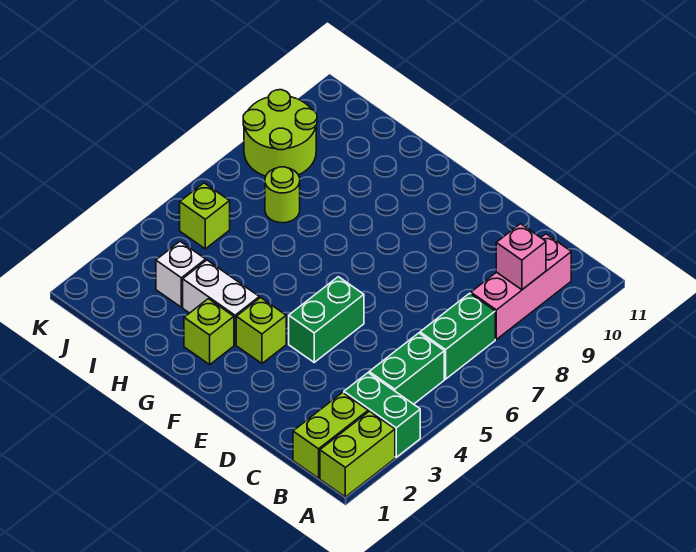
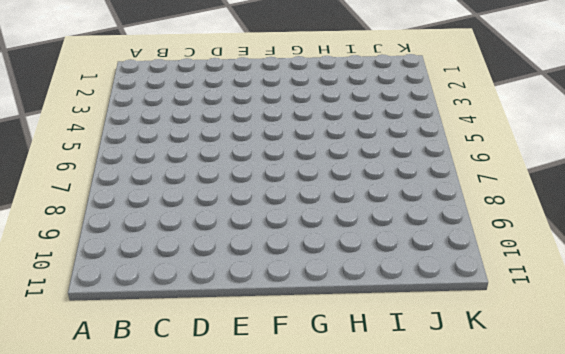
none -> lime brick A1:A2 level 1
none -> green brick A3:B3 level 1
none -> lime brick B1:B2 level 1

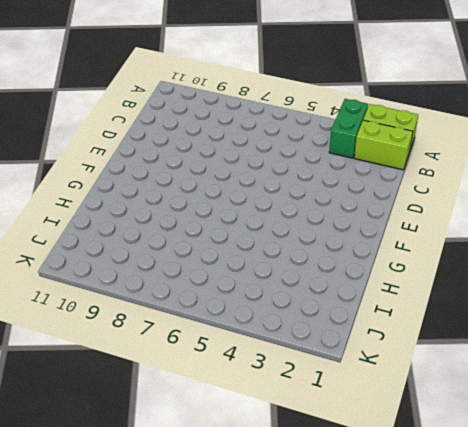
none -> green brick B4:B5 level 1
none -> green brick B6:B7 level 1
none -> pink brick B8:B10 level 1

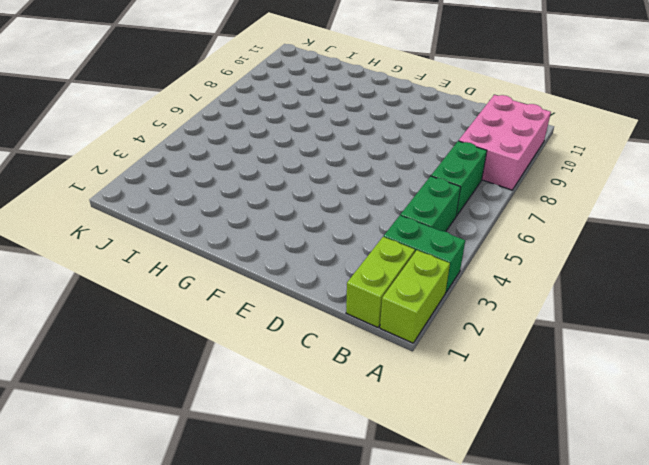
pink brick A8:B10 level 1 -> pink brick B8:B10 level 1
none -> green brick E4:E5 level 1
none -> lime brick F3 level 1
none -> lime brick G2 level 1

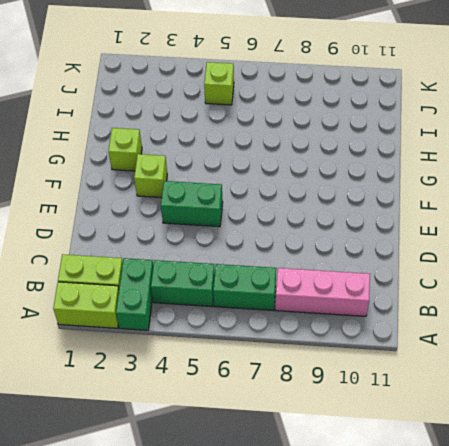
none -> white brick G3:H3 level 1
none -> white brick I3 level 1
none -> lime round brick I7 level 1

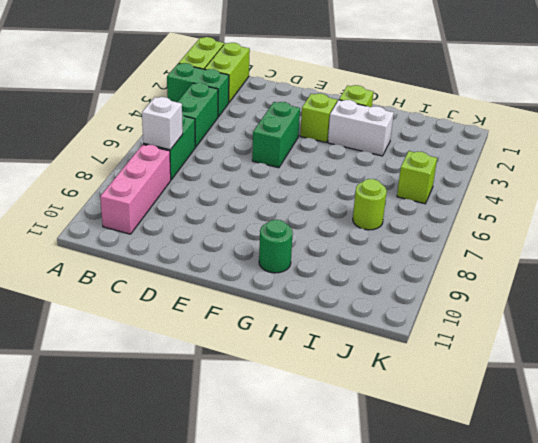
white brick B7 level 2 -> white brick I3 level 1
green round brick G10 level 1 -> none
none -> lime round brick J8:K9 level 1
none -> pink brick B9 level 2

